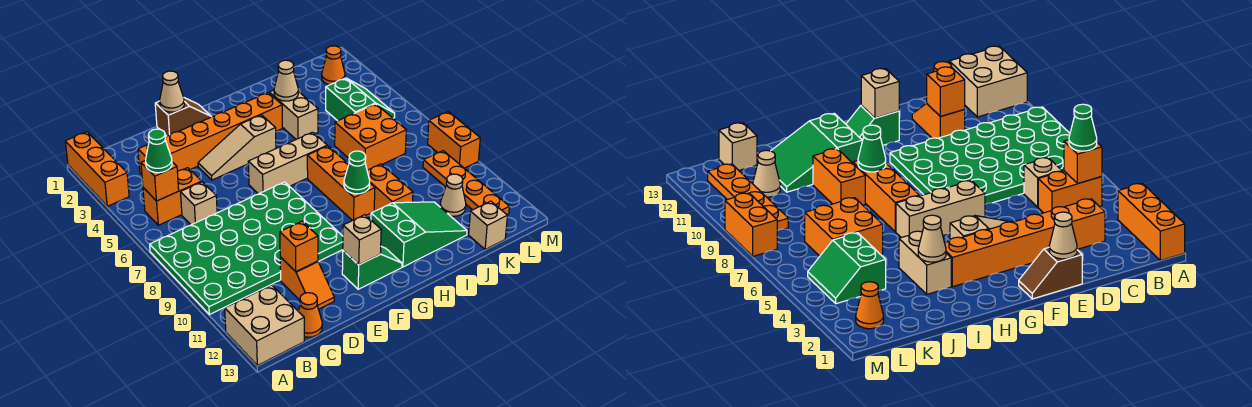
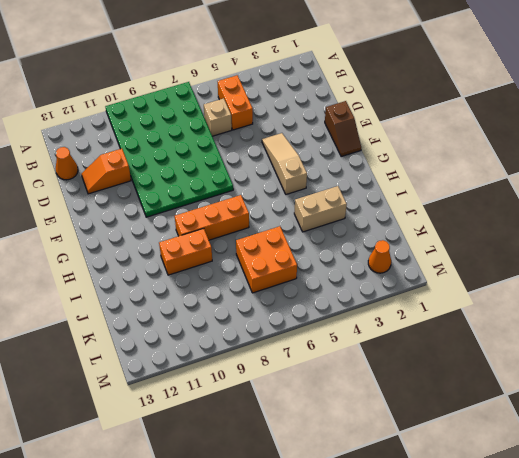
none -> orange brick A1:A3 level 1
none -> tan brick A12:B13 level 1
none -> orange brick C3:H3 level 1
none -> tan brick F6:H6 level 1

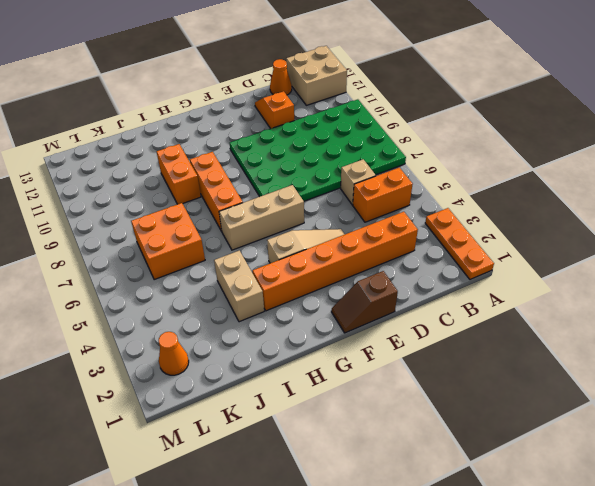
orange plate A1:A3 level 1 -> orange brick A1:A3 level 1
none -> green slope F12:G12 level 1 top F
none -> green slope H11:J12 level 1 top H
none -> green slope K4:L5 level 1 top K
none -> tan cone K11 level 1

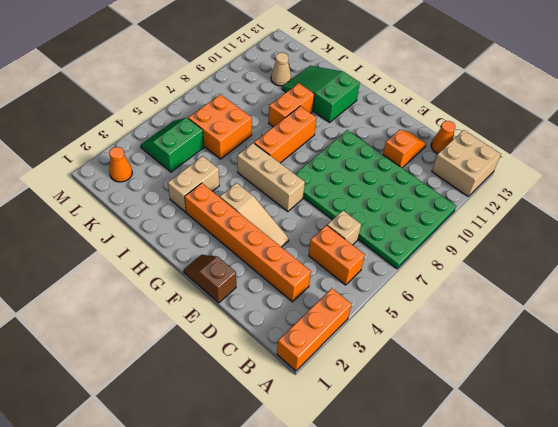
none -> green slope F12:G12 level 1 top F
none -> tan brick K13 level 1
none -> orange plate L9:L12 level 1
none -> orange brick M8:M9 level 1

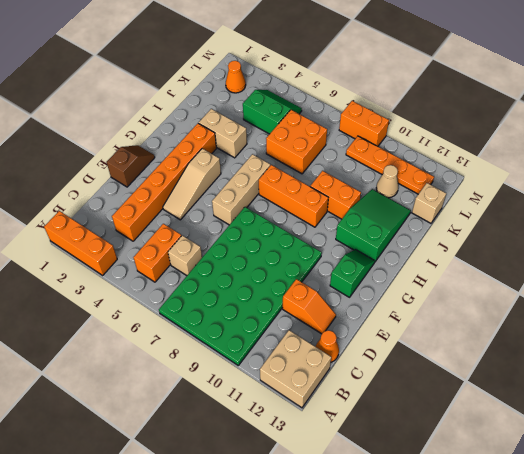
none -> orange brick B5 level 2
none -> orange brick D11 level 2
none -> tan cone E1 level 2
none -> tan brick F12 level 2

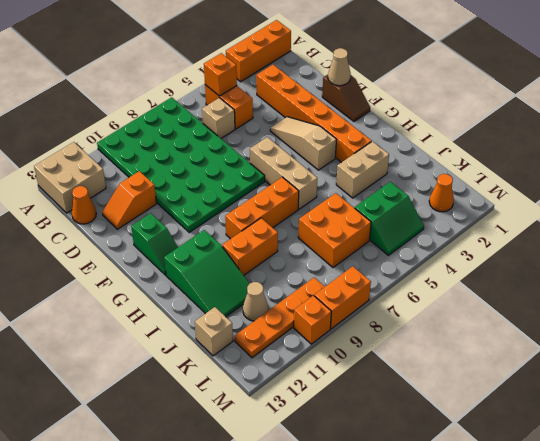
orange brick M10 level 1 -> orange brick D11 level 2
none -> tan brick F12 level 2
none -> green cone H9 level 2
none -> tan cone I3 level 2
none -> green cone B5 level 3

